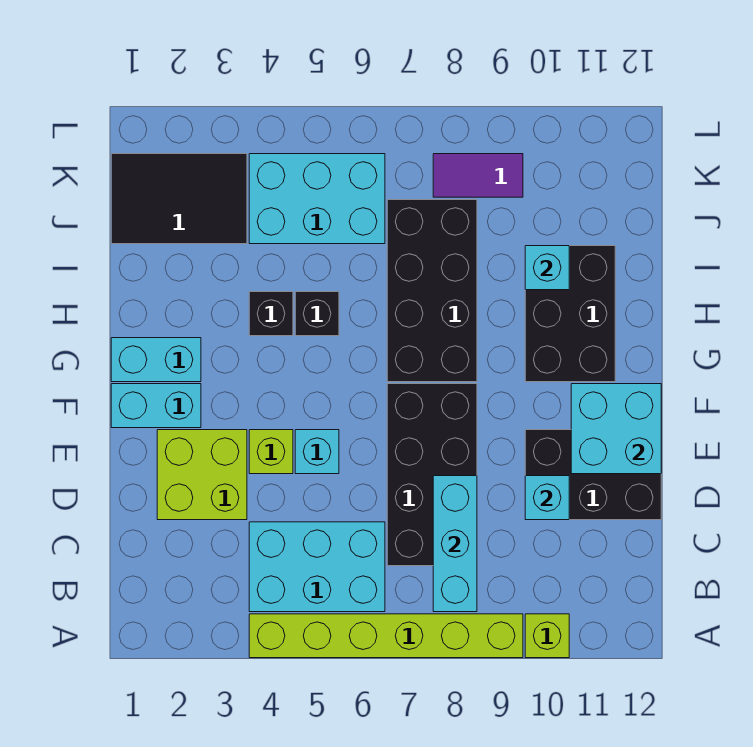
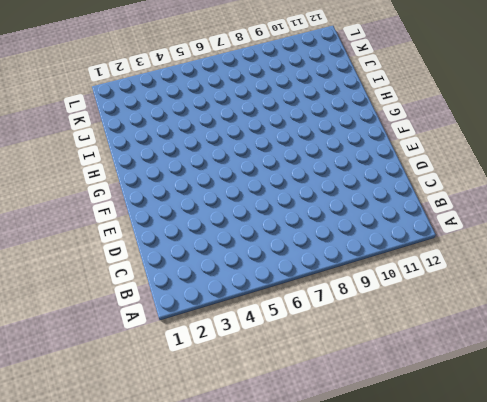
none -> lime brick A4:A9 level 1
none -> lime brick A10 level 1
none -> cyan brick B4:C6 level 1

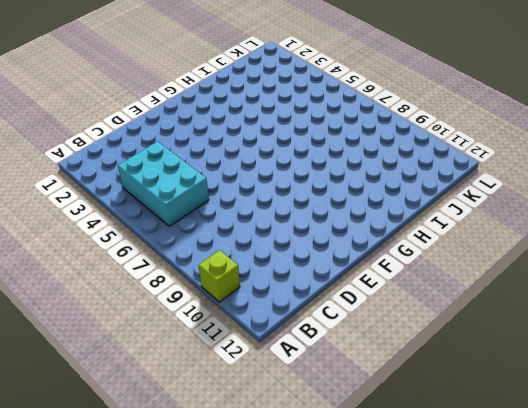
none -> lime brick A4:A9 level 1
none -> black brick C7:F8 level 1
none -> lime brick D2:E3 level 1

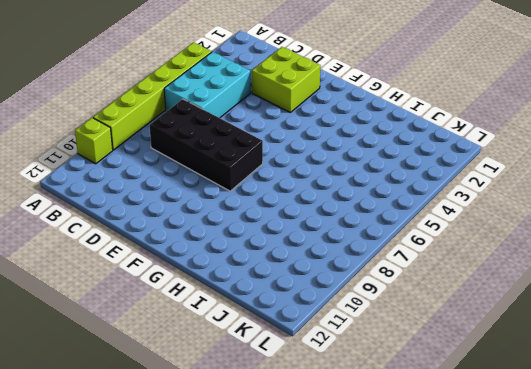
none -> black brick D10:E12 level 1
none -> lime brick E4 level 1
none -> cyan brick E5 level 1

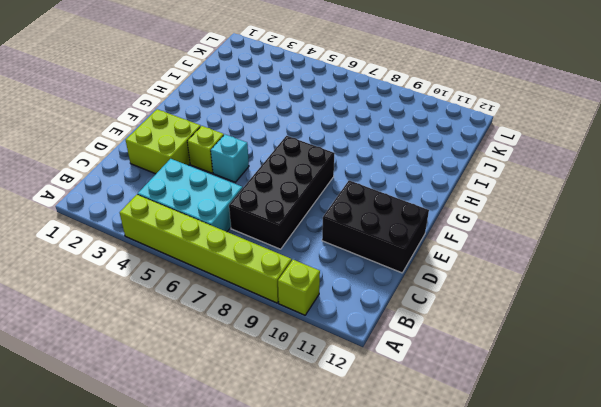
none -> cyan brick F1:F2 level 1
none -> cyan brick G1:G2 level 1
none -> black brick G7:J8 level 1

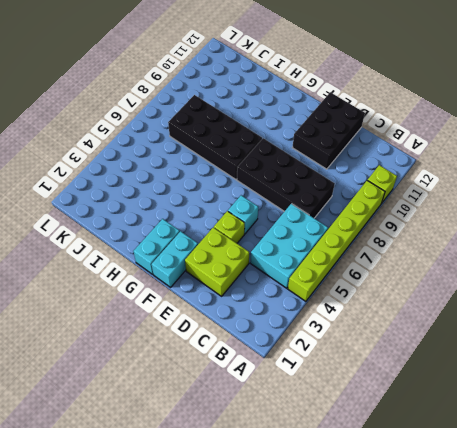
none -> black brick G10:I11 level 1
none -> black brick H4 level 1
none -> black brick H5 level 1

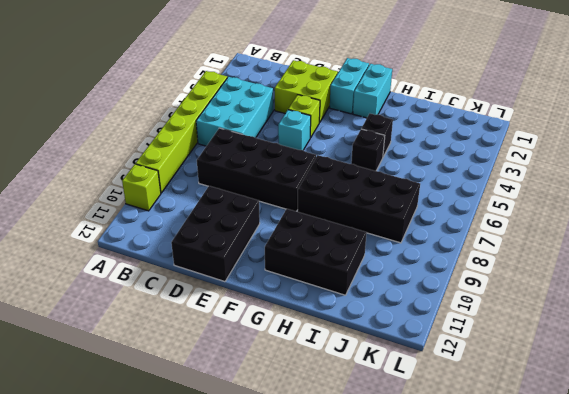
none -> black tile J1:K3 level 1
none -> cyan brick J4:K6 level 1
none -> purple tile K8:K9 level 1

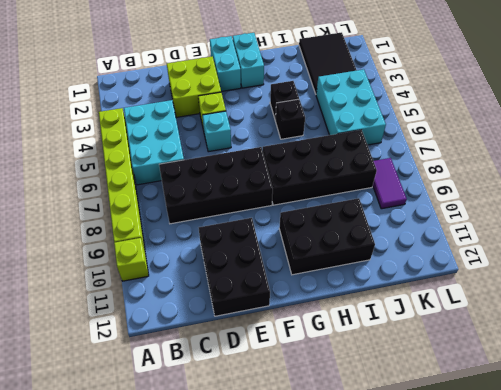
none -> cyan brick B8:D8 level 2
none -> cyan brick D10 level 2
none -> cyan brick E11:F12 level 2

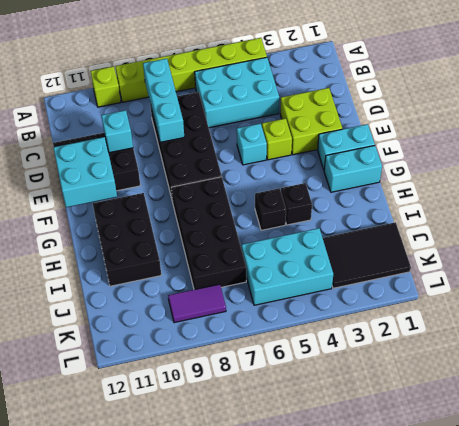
none -> cyan brick I10 level 2

